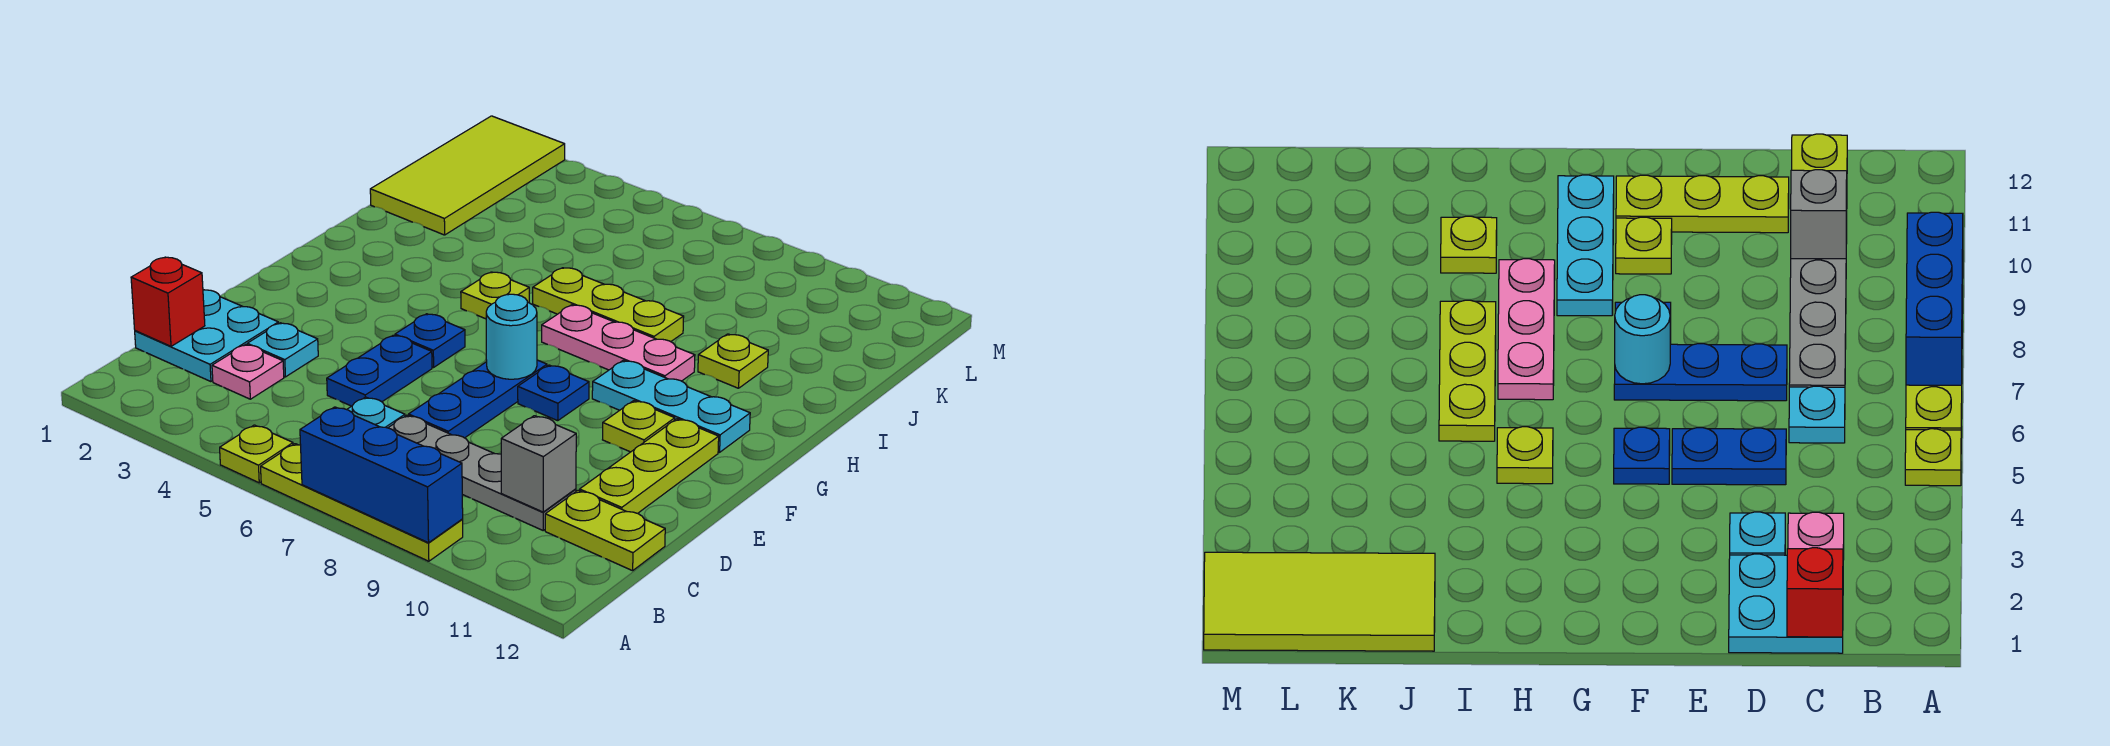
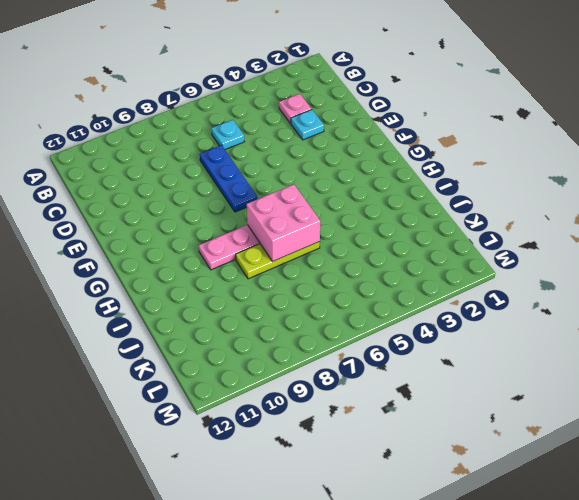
pink brick H6:I7 level 2 -> none
none -> lime plate A5 level 1
none -> lime plate A6:A9 level 1
none -> cyan plate C1:D2 level 1

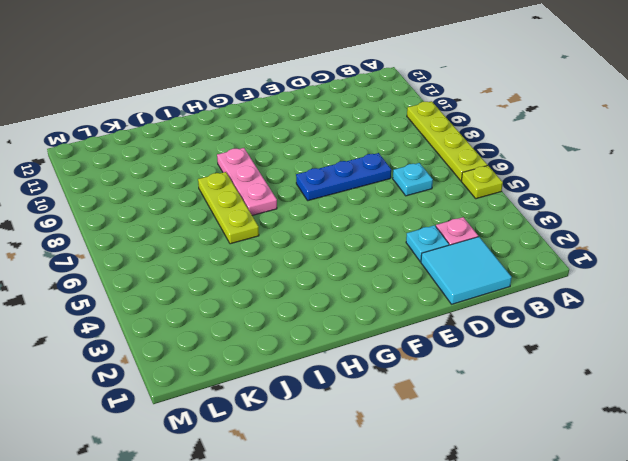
cyan tile C1:D2 level 1 -> cyan plate C1:D2 level 1
none -> grey plate C7:C10 level 1
none -> lime plate C11:C12 level 1
none -> blue plate D5:E5 level 1

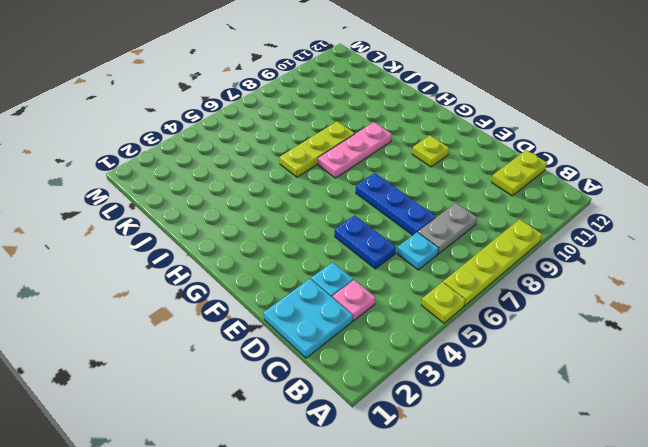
grey plate C7:C8 level 1 -> grey plate C7:C10 level 1
none -> lime plate D11:F11 level 1
none -> blue plate F5 level 1
none -> blue plate F8 level 1

